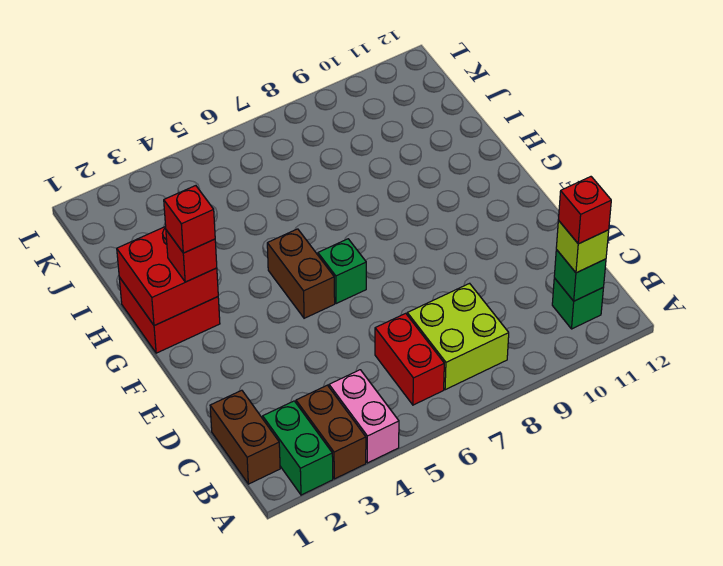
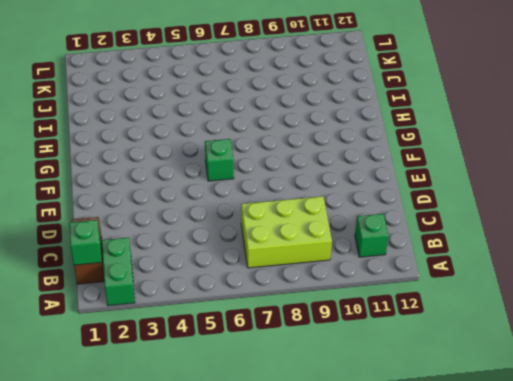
green brick B1 level 2 -> green brick B11 level 2
lime brick B7:C9 level 1 -> lime brick B7:C8 level 1
none -> brown brick A3:B3 level 1
none -> pink brick A4:B4 level 1
none -> red brick B6:C6 level 1

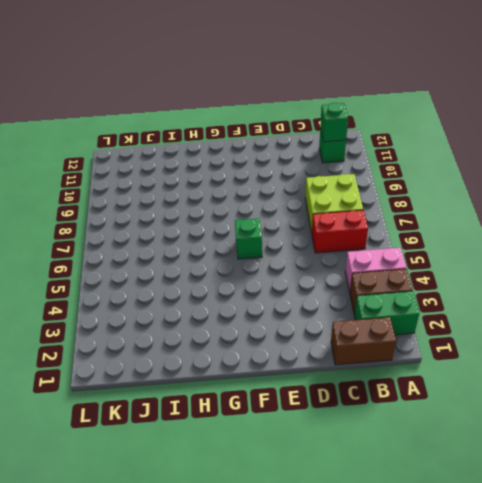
none -> brown brick F5:G5 level 1
none -> red brick G1:H2 level 1
none -> red brick G1:H2 level 2

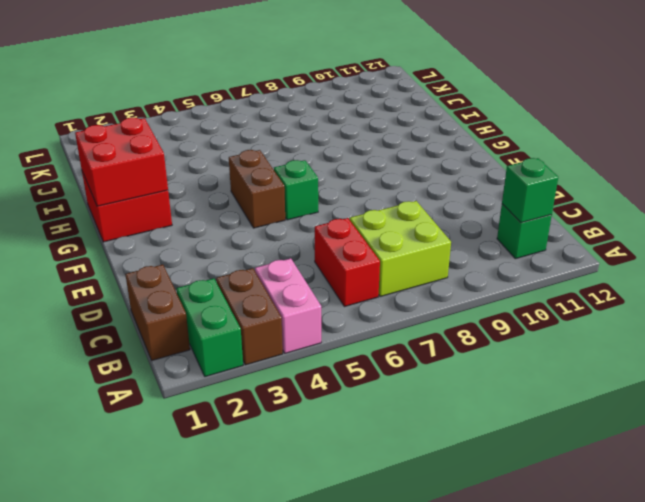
none -> lime brick B11 level 3
none -> red brick G2 level 3
none -> red brick B11 level 4

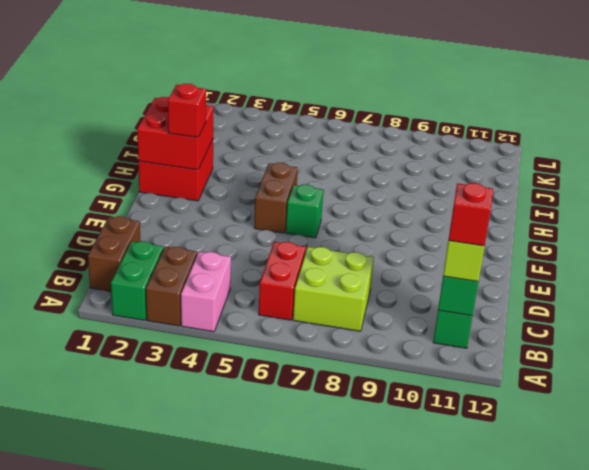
none -> red brick G2 level 4

